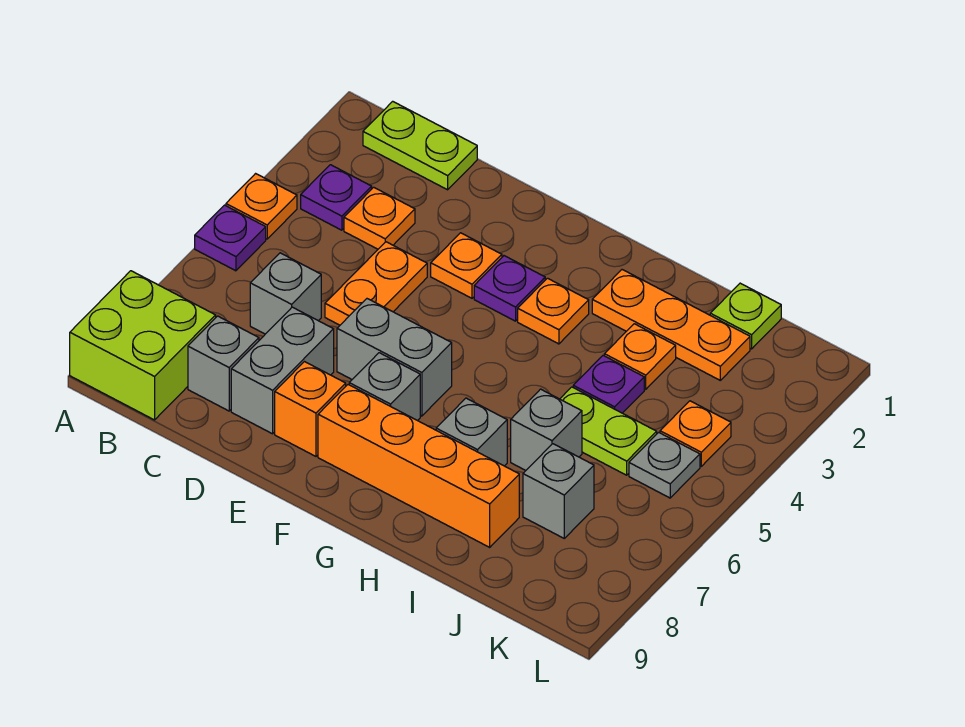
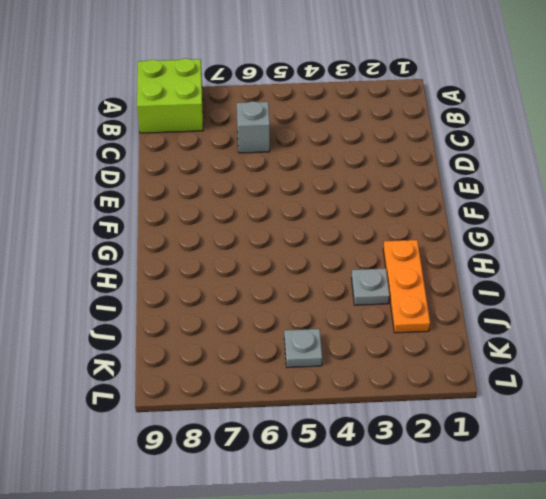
grey plate I3 level 1 -> orange plate I3 level 1
none -> orange plate A4 level 1
none -> purple plate A5 level 1
none -> lime plate B1:C1 level 1

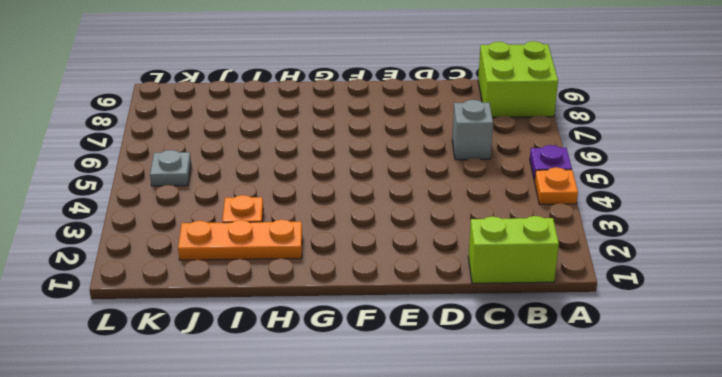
lime brick B1:C1 level 1 -> lime plate B1:C1 level 1
none -> purple plate B3 level 1
none -> orange plate C3 level 1
none -> grey brick C8 level 1

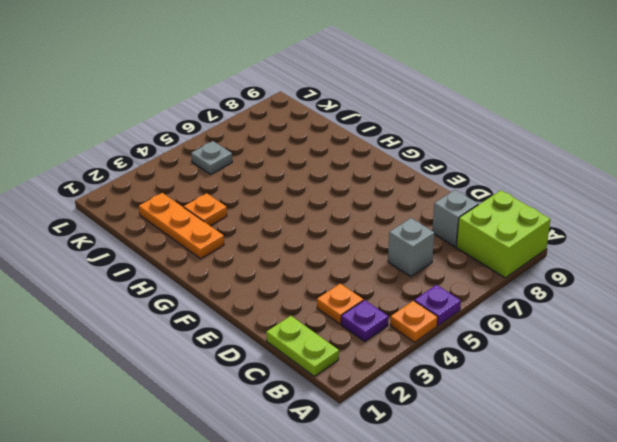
none -> orange plate D4:D5 level 1
none -> grey brick D7:D8 level 1
none -> orange plate E3 level 1

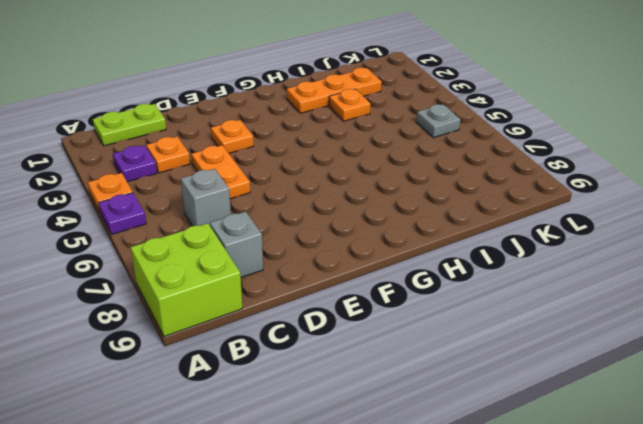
none -> grey brick D7:D8 level 1
none -> grey brick E6:F6 level 1
none -> orange brick E8 level 1

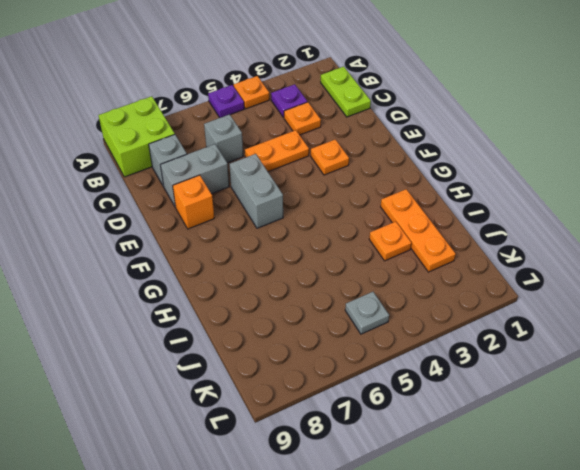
none -> purple plate F3 level 1
none -> grey brick F7 level 1
none -> orange brick F8:I8 level 1

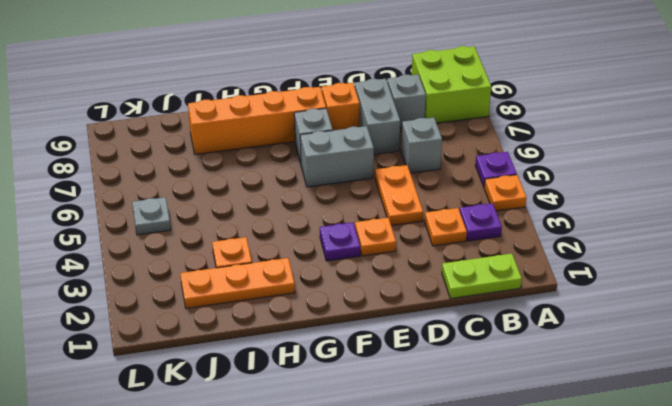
none -> orange plate G3 level 1
none -> grey brick H7 level 1
none -> purple plate I4 level 1

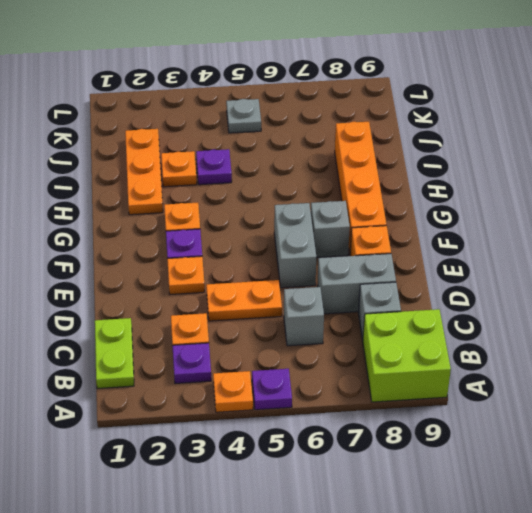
none -> grey brick H7 level 1
none -> lime plate I5:J5 level 1
none -> grey brick I6 level 1

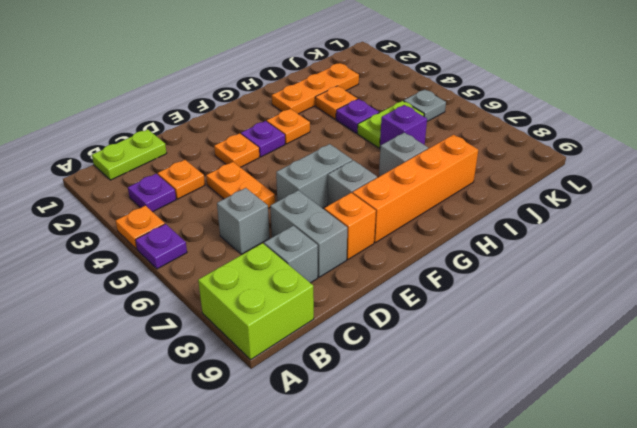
purple brick I6 level 1 -> grey brick I6 level 1
none -> lime plate J1 level 1
none -> grey brick J7 level 1
none -> orange plate K4 level 1

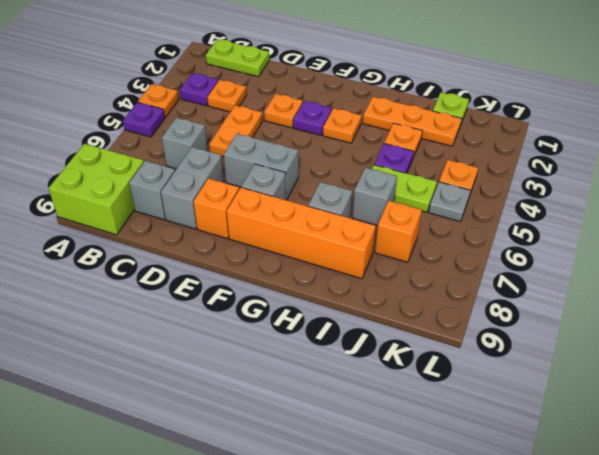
orange brick J7 level 1 -> grey brick J7 level 1

